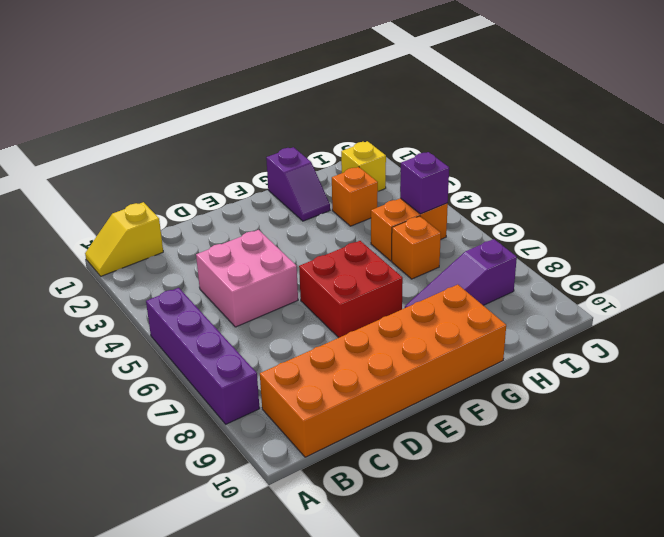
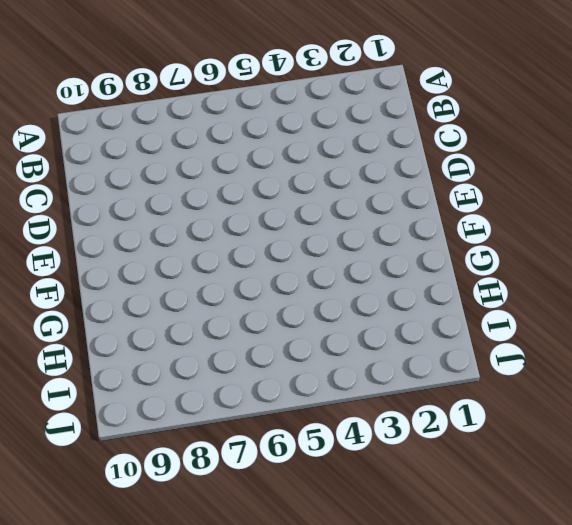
none -> yellow slope A1:B1 level 1 top B
none -> purple brick A5:A8 level 1
none -> orange brick B9:G10 level 1

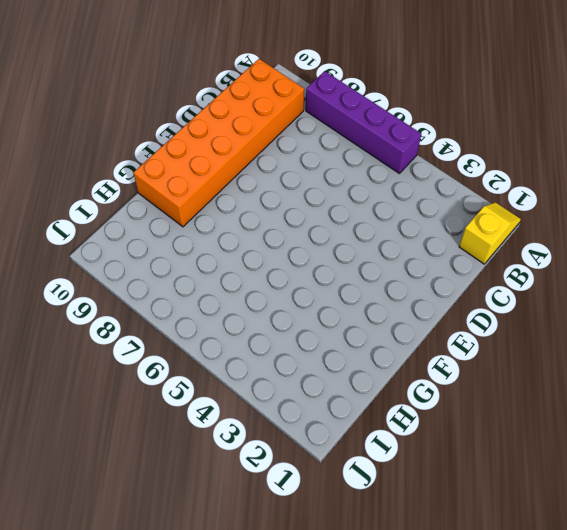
none -> pink brick C4:D5 level 1
none -> red brick E6:F7 level 1
none -> purple slope G1:G2 level 1 top 1

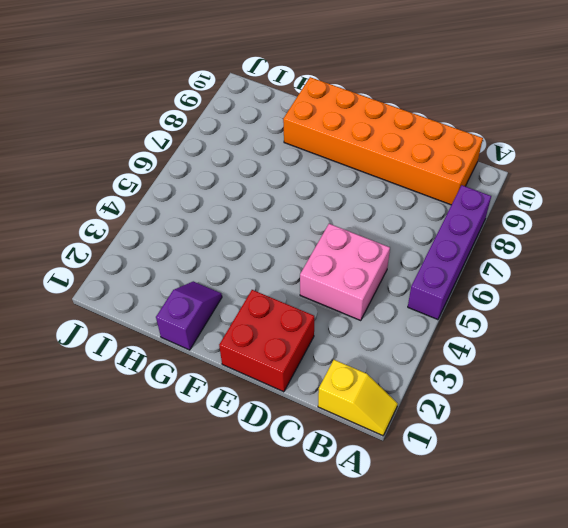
red brick D1:E2 level 1 -> red brick E6:F7 level 1
none -> purple slope G8:I8 level 1 top I
none -> orange brick H3 level 1
none -> orange brick H5:I5 level 1

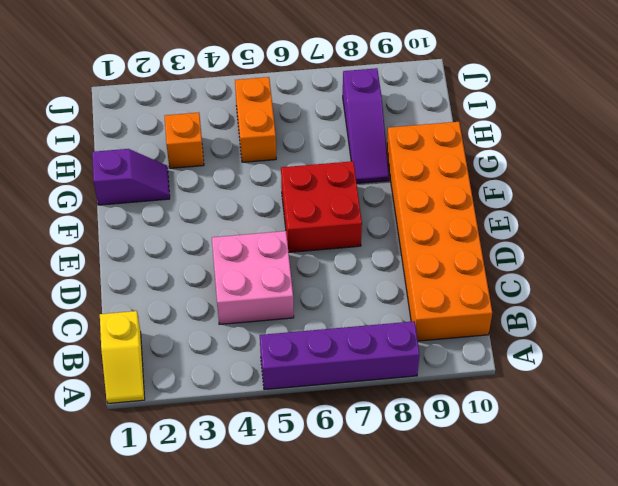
none -> orange brick H6 level 1
none -> yellow brick I2 level 1
none -> purple brick I5 level 2

